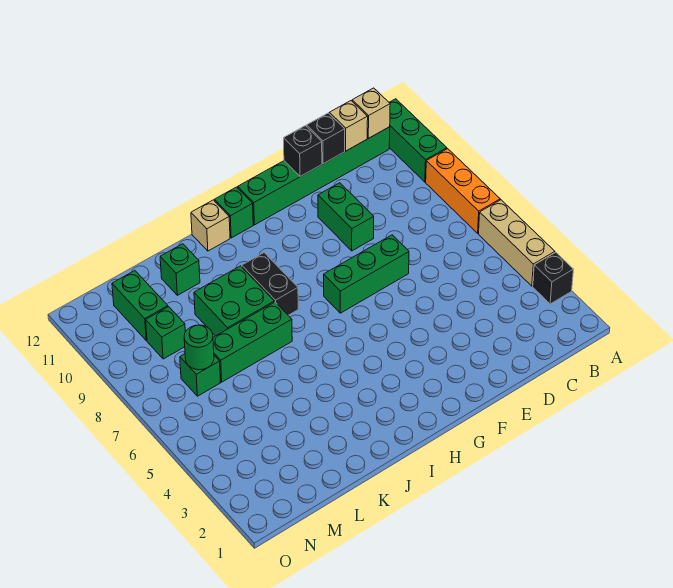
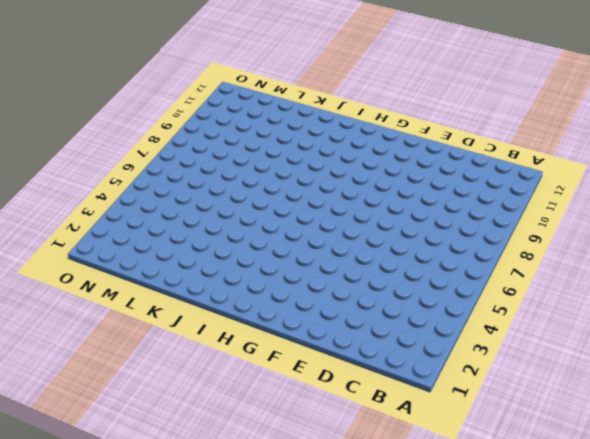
none -> black brick A3 level 1
none -> tan brick A4:A6 level 1
none -> orange brick A7:A9 level 1

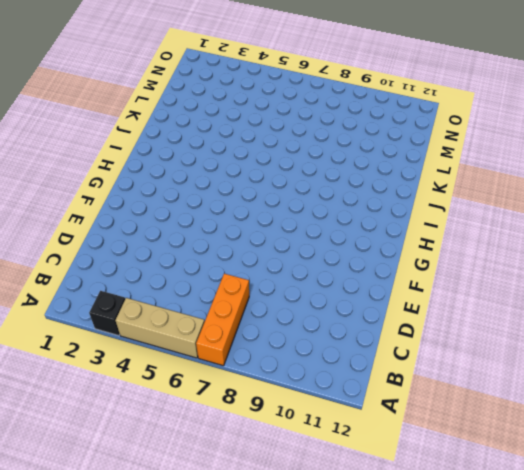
orange brick A7:C7 level 1 -> orange brick A7:A9 level 1
none -> green brick A10:A12 level 1
none -> green brick B12:G12 level 1
none -> green brick E7:G7 level 1

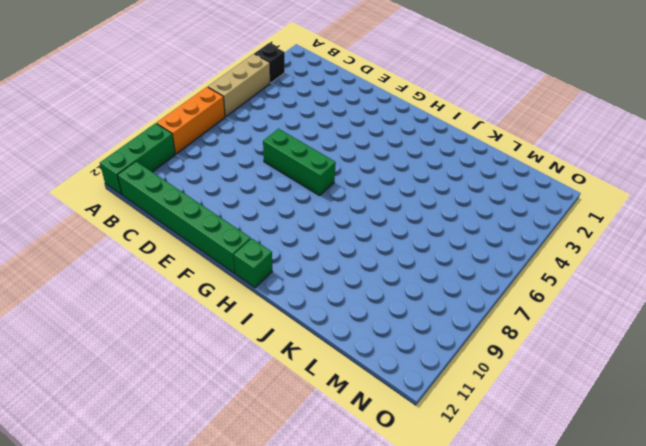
none -> green brick E9:E10 level 1
none -> black brick I8:I9 level 1
none -> tan brick I12 level 1

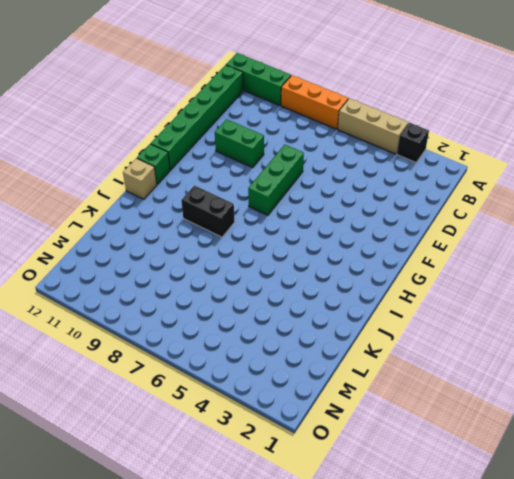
none -> green brick J7:L7 level 1
none -> green brick J8:K9 level 1
none -> green brick K11 level 1

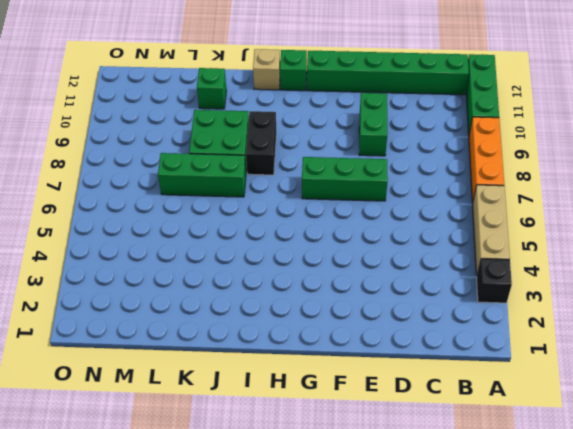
none -> green brick M7 level 1
none -> green brick M9 level 1
none -> green brick M10:M11 level 1

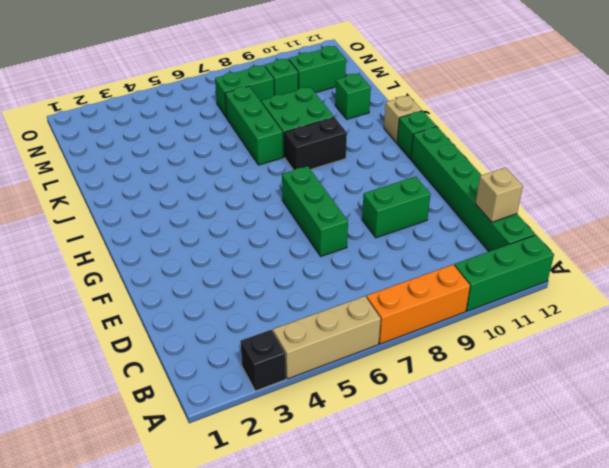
green brick M7:M8 level 1 -> green brick M7 level 1
none -> tan brick B12 level 2
none -> black brick D12 level 2
none -> black brick E12 level 2

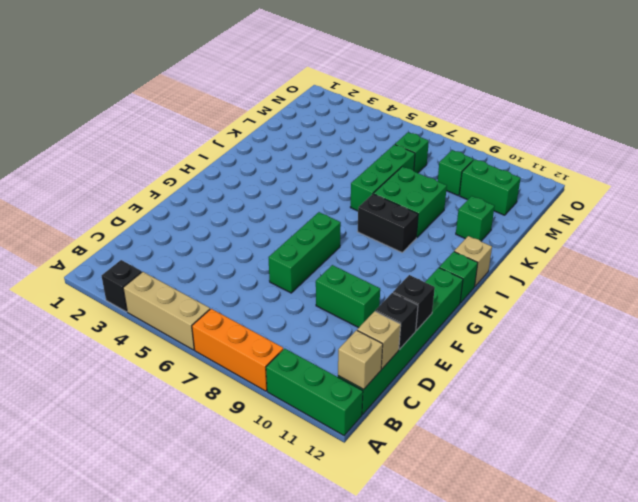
none -> green round brick M7 level 2

